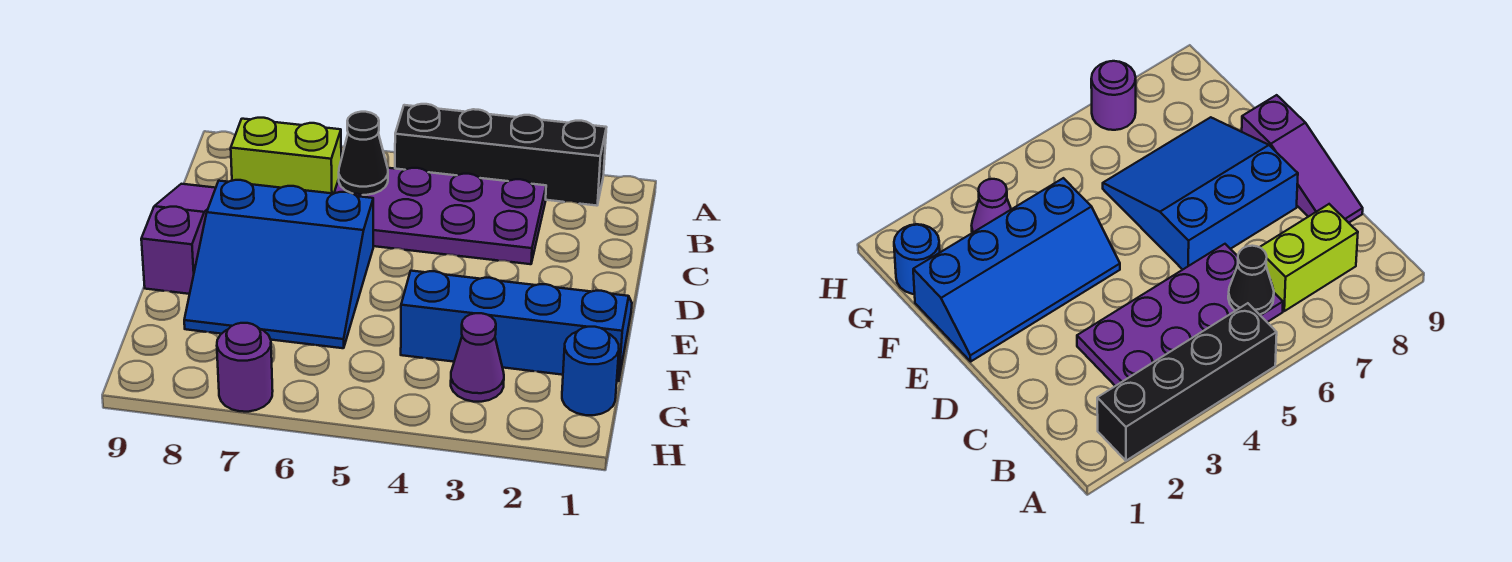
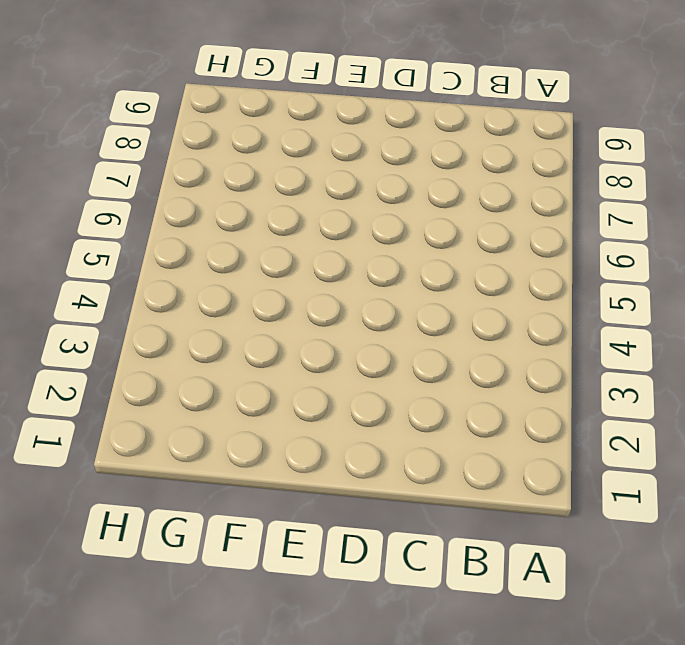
none -> black brick A2:A5 level 1
none -> purple plate B3:C6 level 1

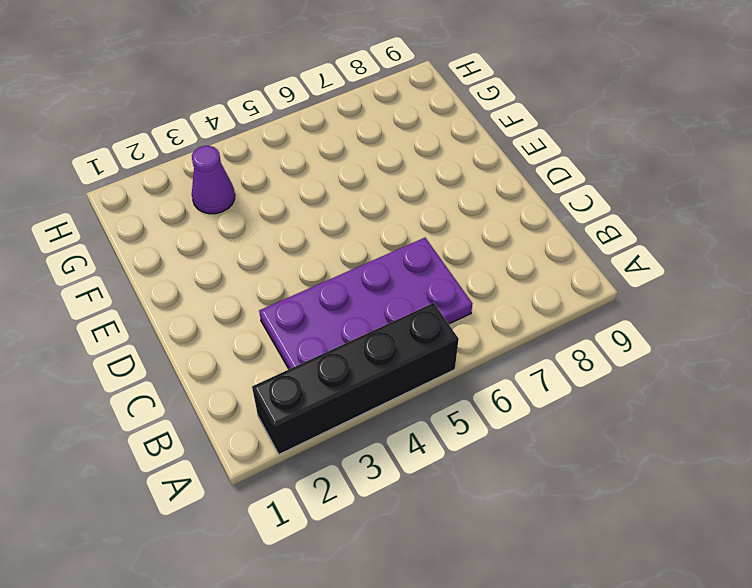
none -> lime brick B7:B8 level 1
none -> purple slope C9:E9 level 1 top E

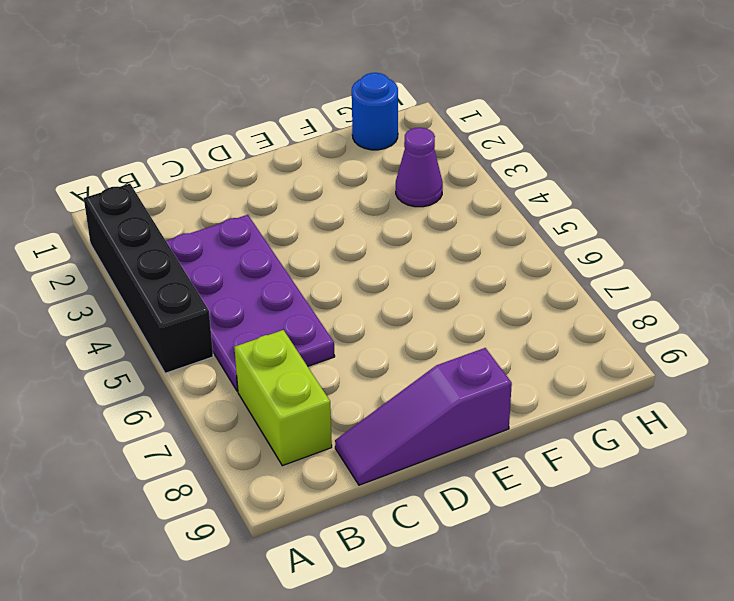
none -> blue slope D6:F8 level 1 top D
none -> blue slope E1:F4 level 1 top F

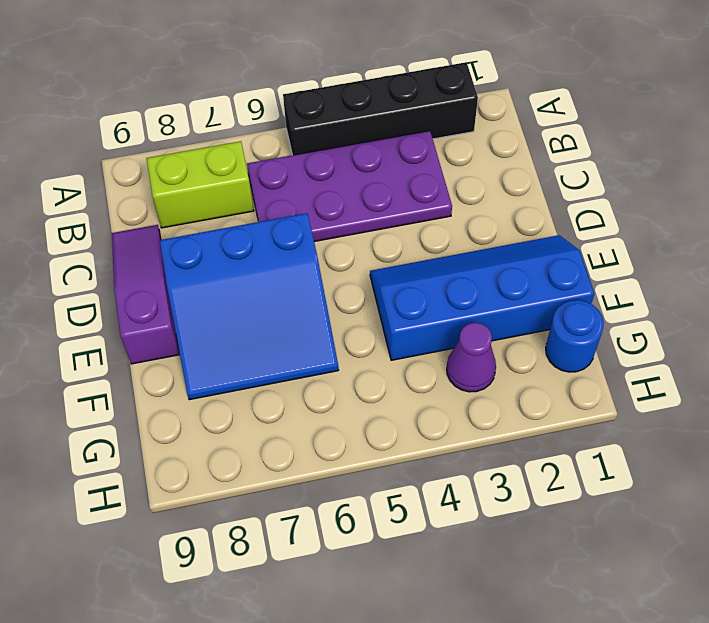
none -> purple round brick H7 level 1
none -> black cone B6 level 2

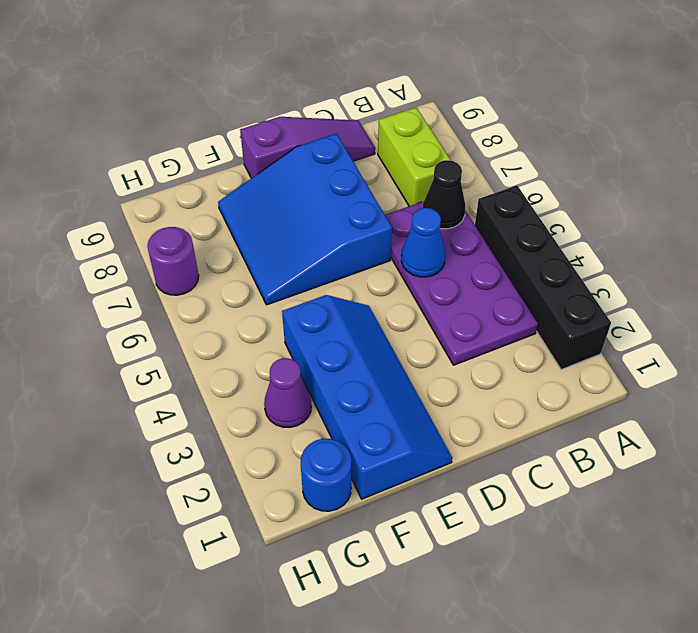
blue cone C5 level 2 -> none

